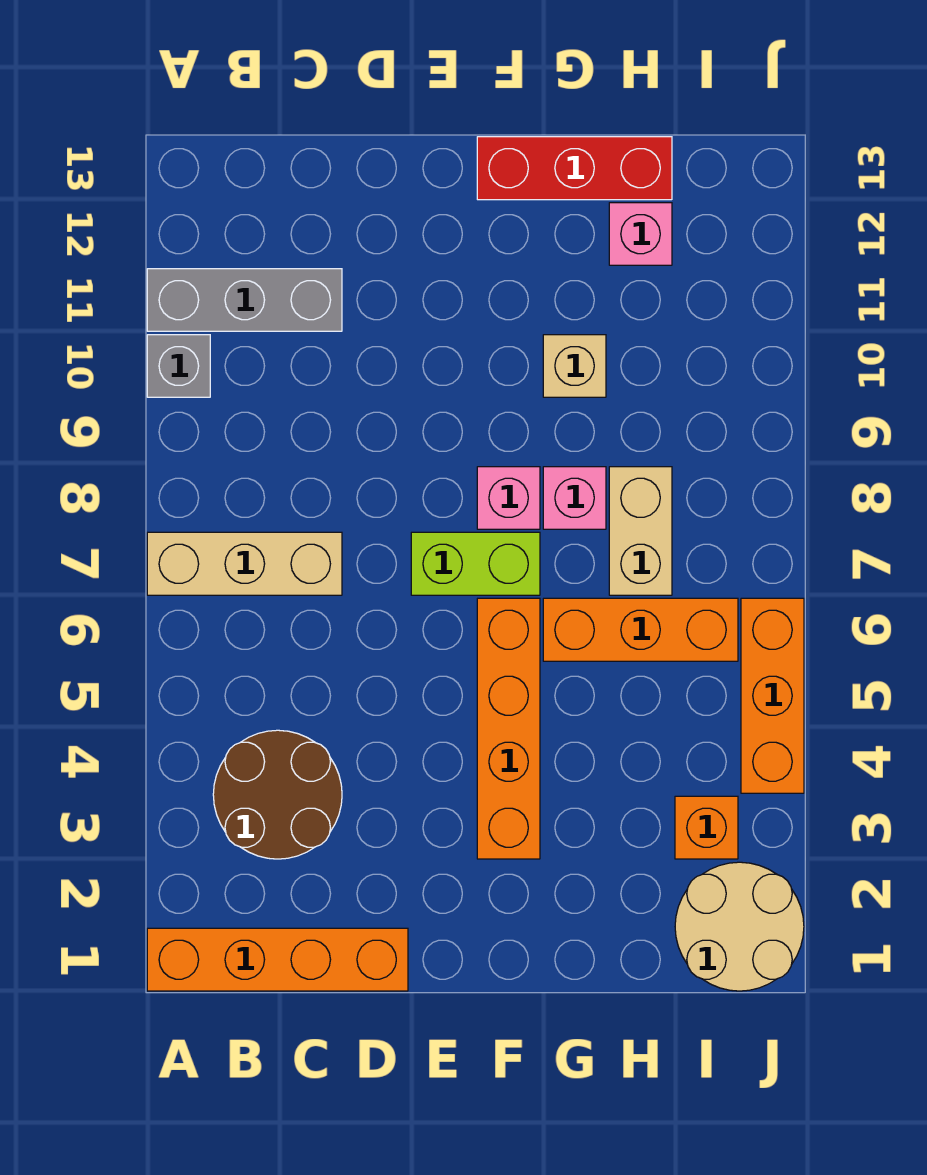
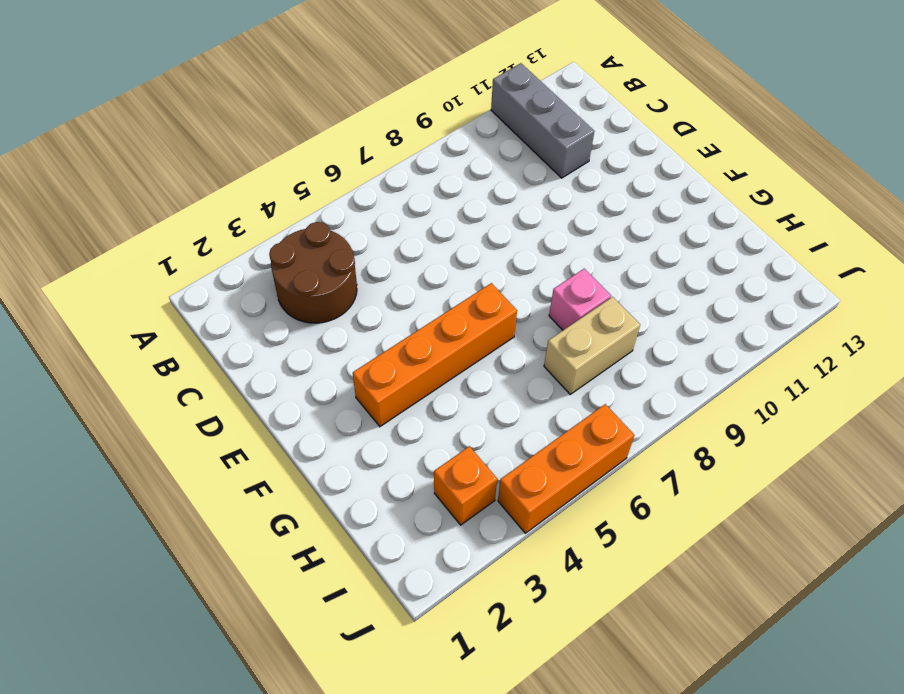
none -> orange brick A1:D1 level 1
none -> tan brick A7:C7 level 1
none -> grey brick A10 level 1

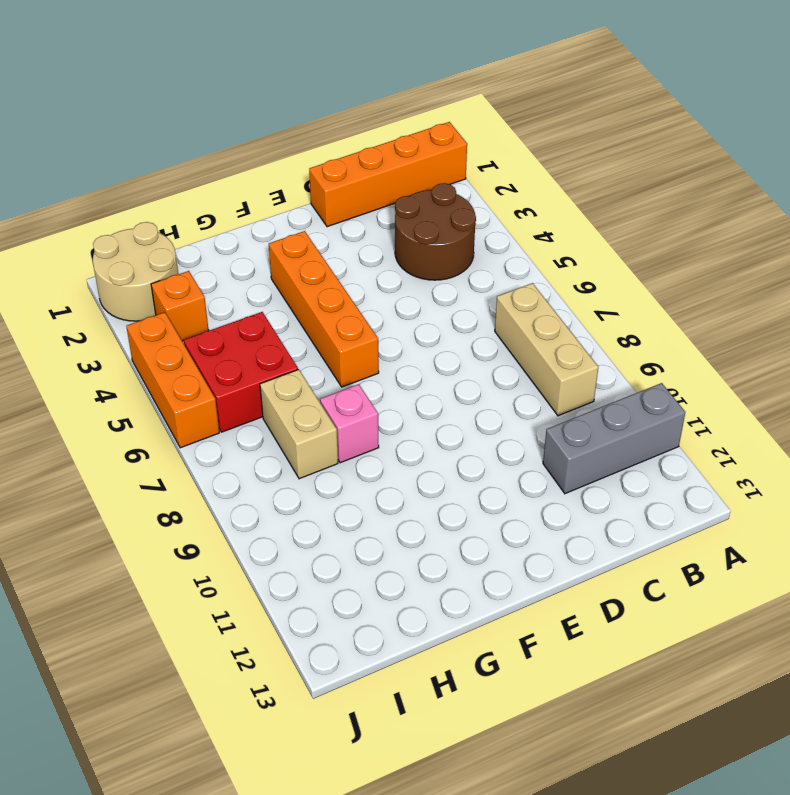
tan brick B7:B9 level 1 -> tan brick A7:C7 level 1
red brick H5:I6 level 1 -> orange brick G6:I6 level 1
none -> grey brick A10 level 1
none -> lime brick E7:F7 level 1
none -> pink brick F8 level 1

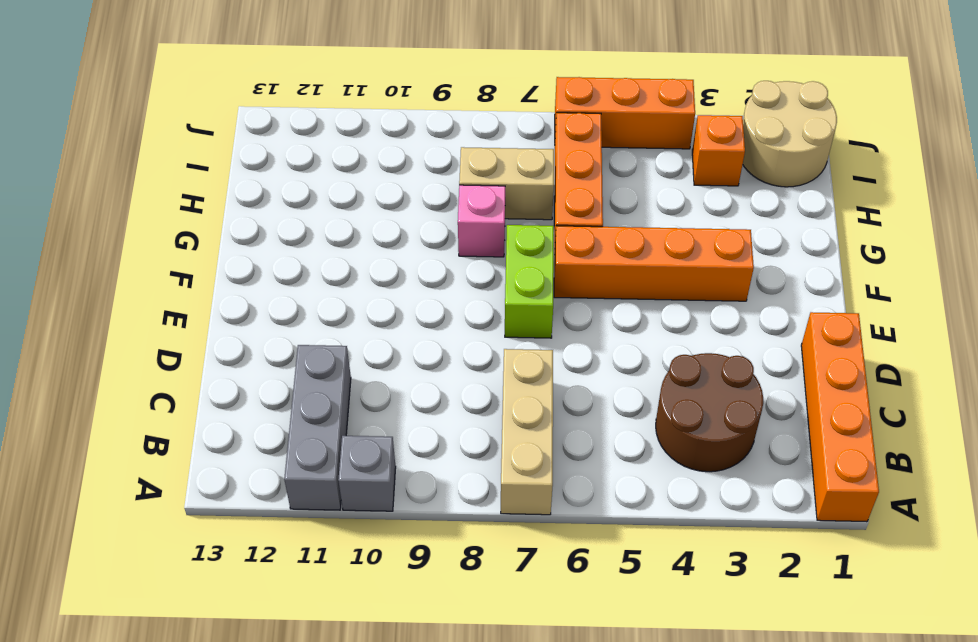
none -> pink brick F8 level 1
none -> red brick F13:H13 level 1
none -> tan brick G10 level 1

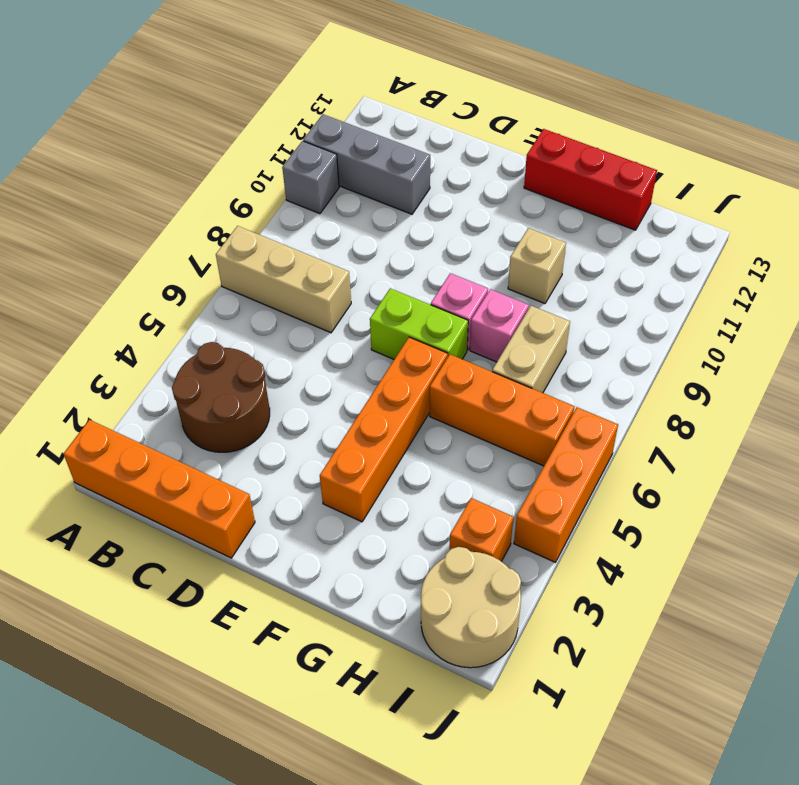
none -> pink brick H12 level 1

